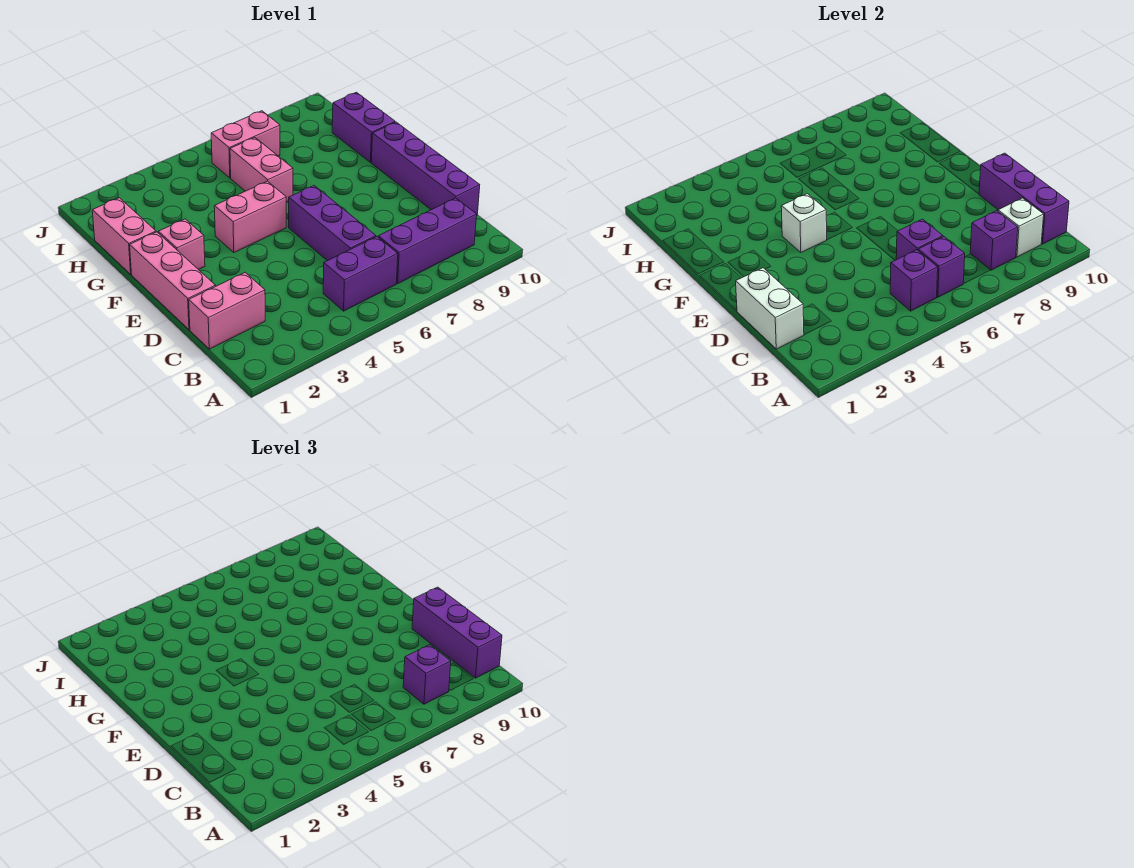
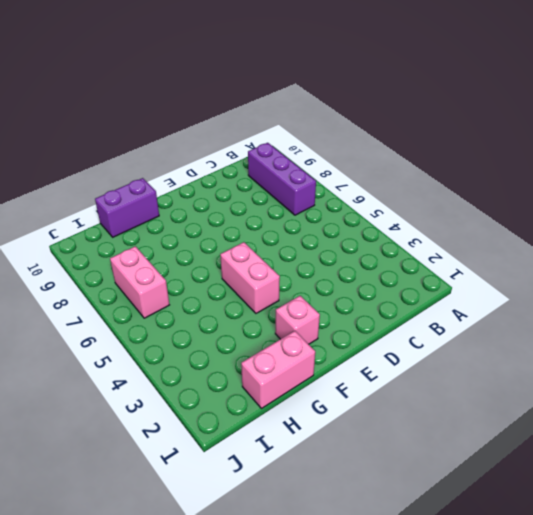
none -> purple brick B5:B6 level 1
none -> pink brick C1:C2 level 1
none -> purple brick C6:E6 level 1

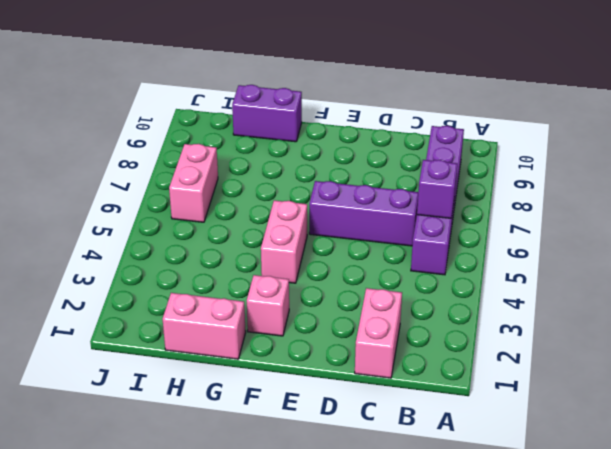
none -> purple brick C10:F10 level 1
none -> pink brick D1:F1 level 1
none -> pink brick G6:H6 level 1

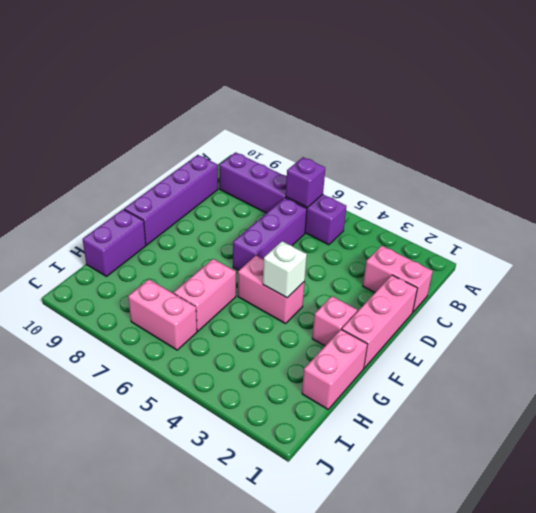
none -> purple brick B5 level 2
none -> purple brick B8 level 2
none -> white brick B9 level 2

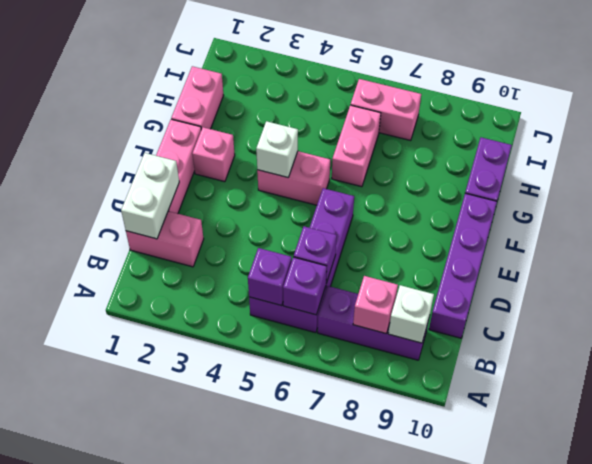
pink brick B8 level 2 -> purple brick B8 level 2
none -> purple brick B10:D10 level 2
none -> purple brick B8 level 3
none -> purple brick B10:D10 level 3

